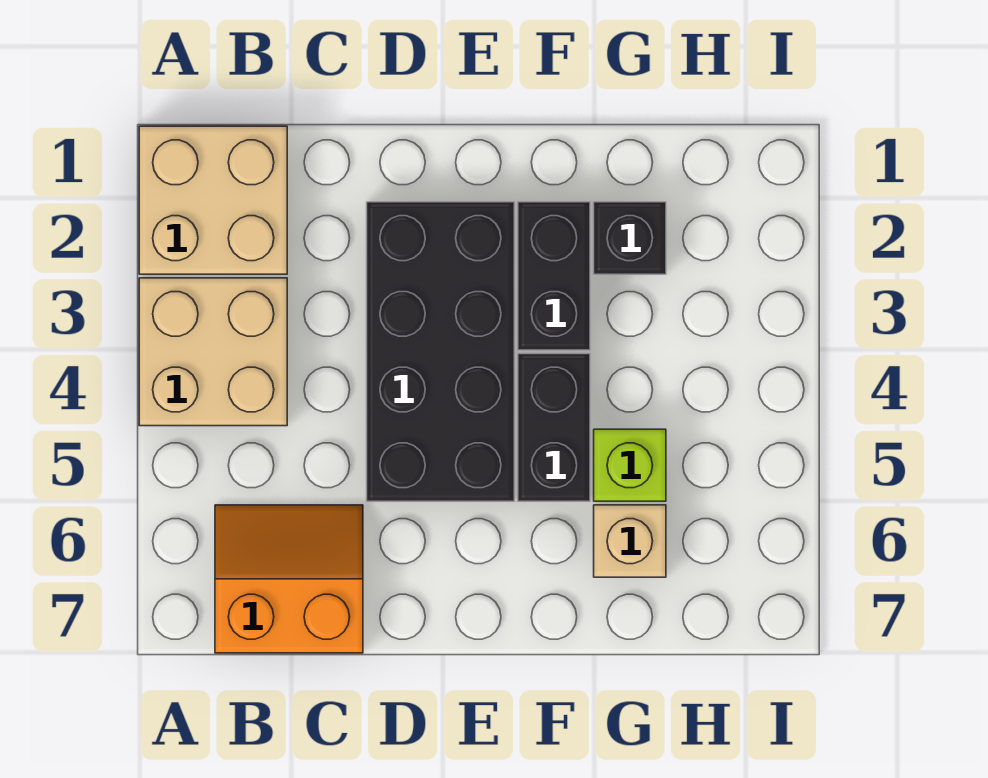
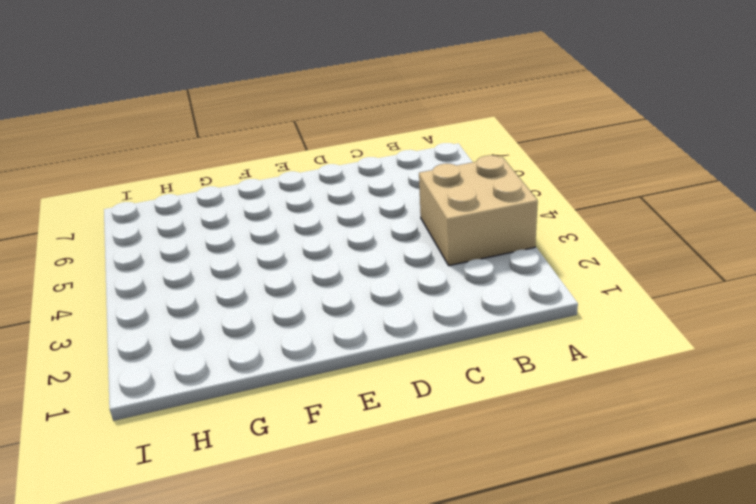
none -> tan brick A1:B2 level 1
none -> orange slope B6:C7 level 1 top 7

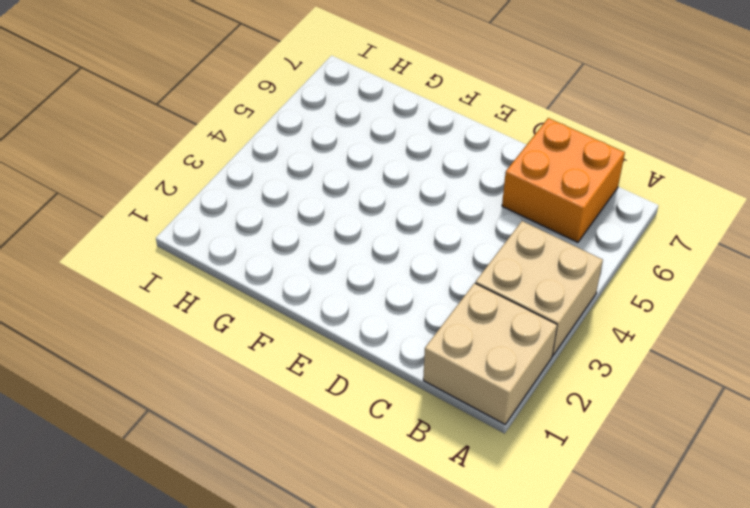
orange brick B6:C7 level 1 -> orange slope B6:C7 level 1 top 7
none -> black brick D2:E5 level 1
none -> black brick F2:F3 level 1

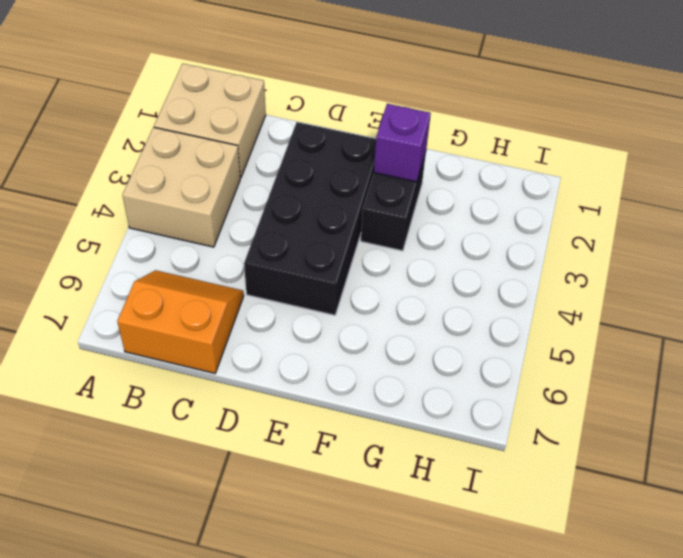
purple brick F2 level 2 -> none
none -> black brick F4:F5 level 1
none -> black brick G2 level 1

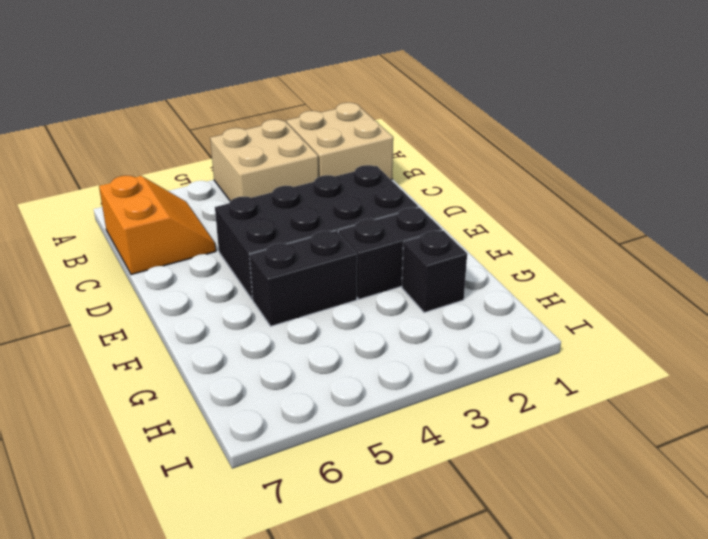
none -> lime brick G5 level 1
none -> tan brick G6 level 1

